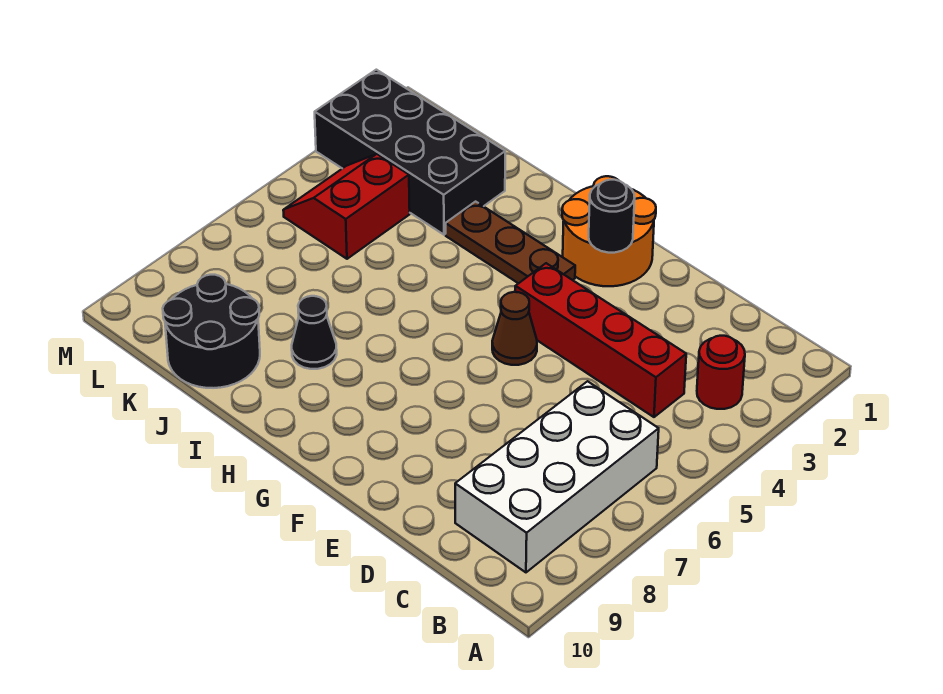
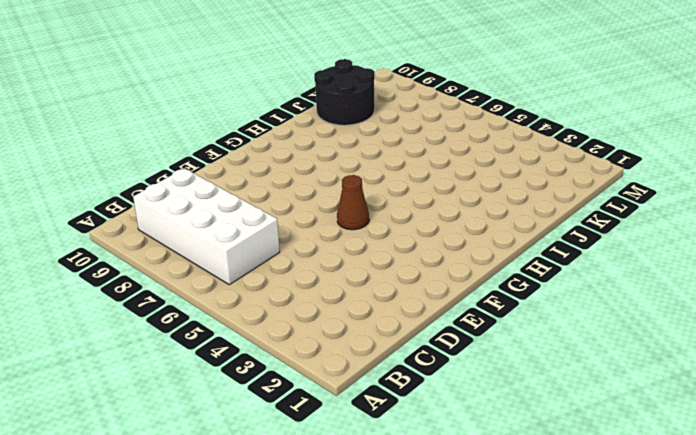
none -> red round brick B3 level 1
none -> red brick C4:F4 level 1

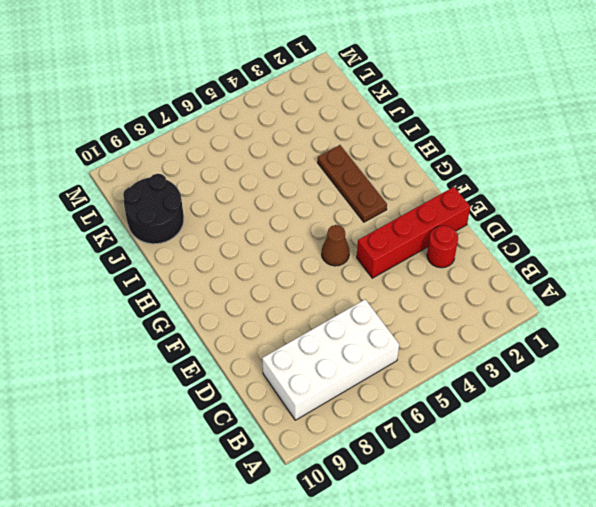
red round brick D2 level 1 -> red round brick B3 level 1
red brick E1:E4 level 1 -> red brick C4:F4 level 1
none -> orange round brick F1:G2 level 1
none -> black cone I8 level 1

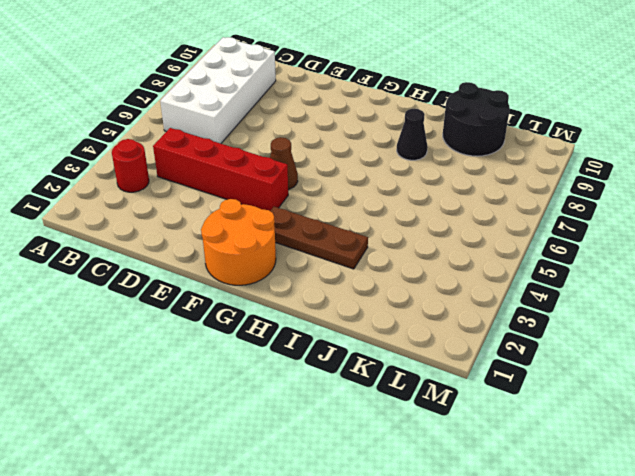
none -> black brick J2:M3 level 1
none -> red slope K4:L5 level 1 top K

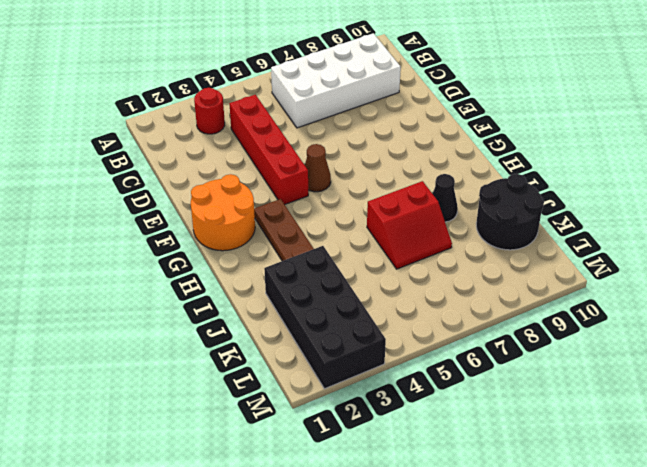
red slope I6:J7 level 1 top I -> red slope K4:L5 level 1 top K
none -> black round brick F2 level 2

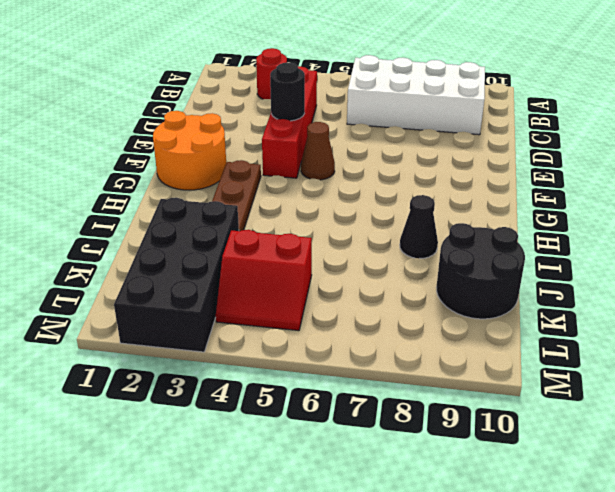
black round brick E4 level 2 -> black round brick F2 level 2

